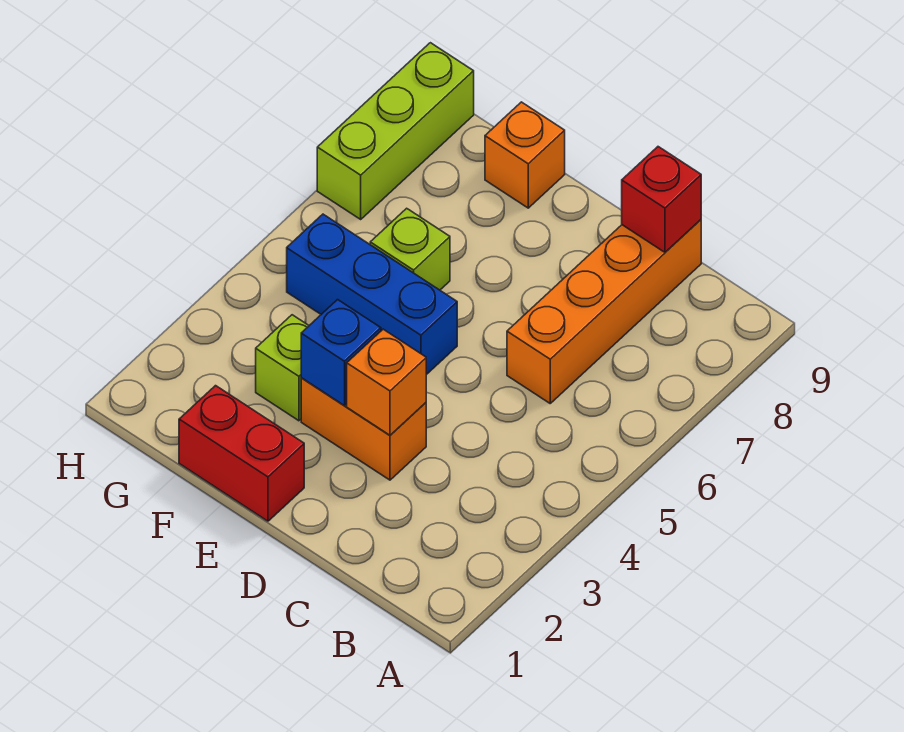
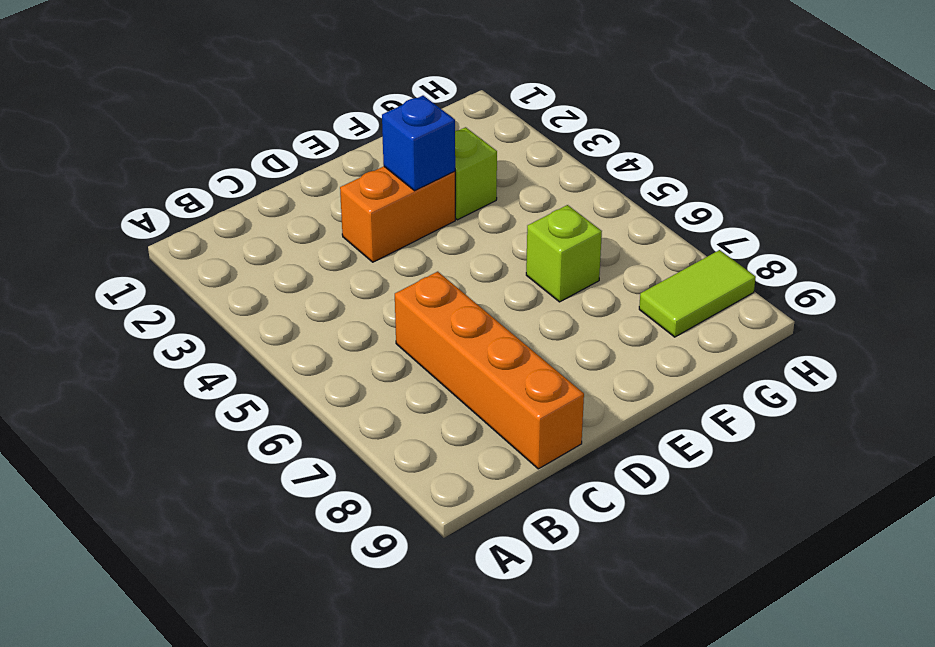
lime tile G8:H8 level 1 -> lime brick H7:H9 level 1
none -> red brick E1:F1 level 1
none -> blue brick E5:G5 level 1

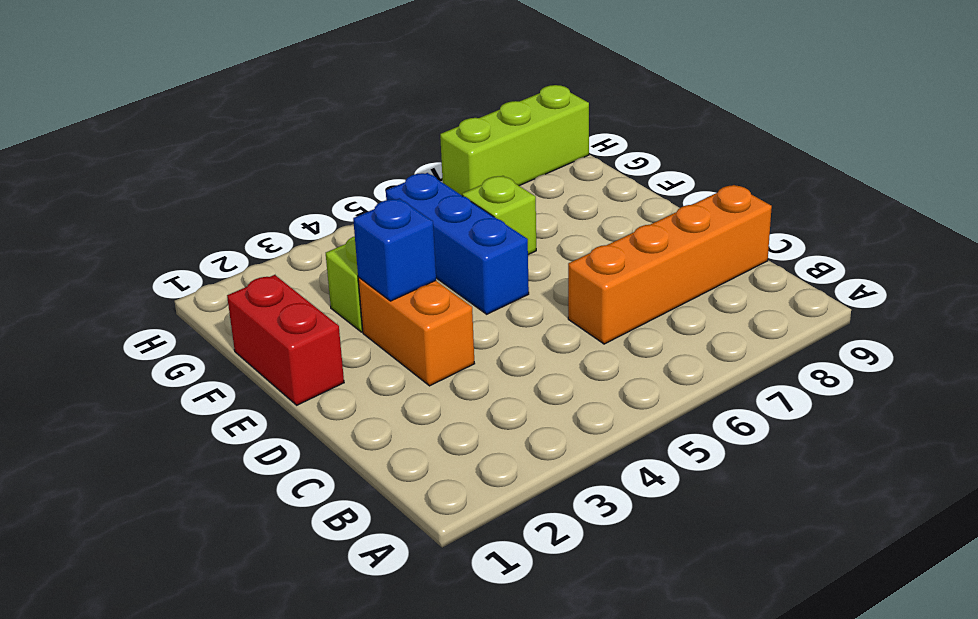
none -> orange brick F9 level 1
none -> red brick C9 level 2

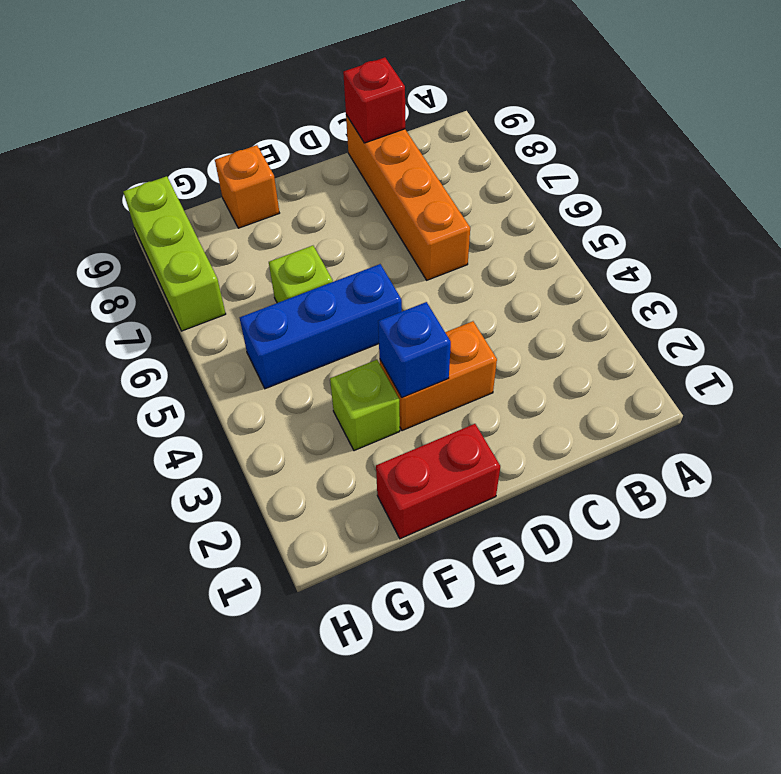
none -> orange brick D3 level 2

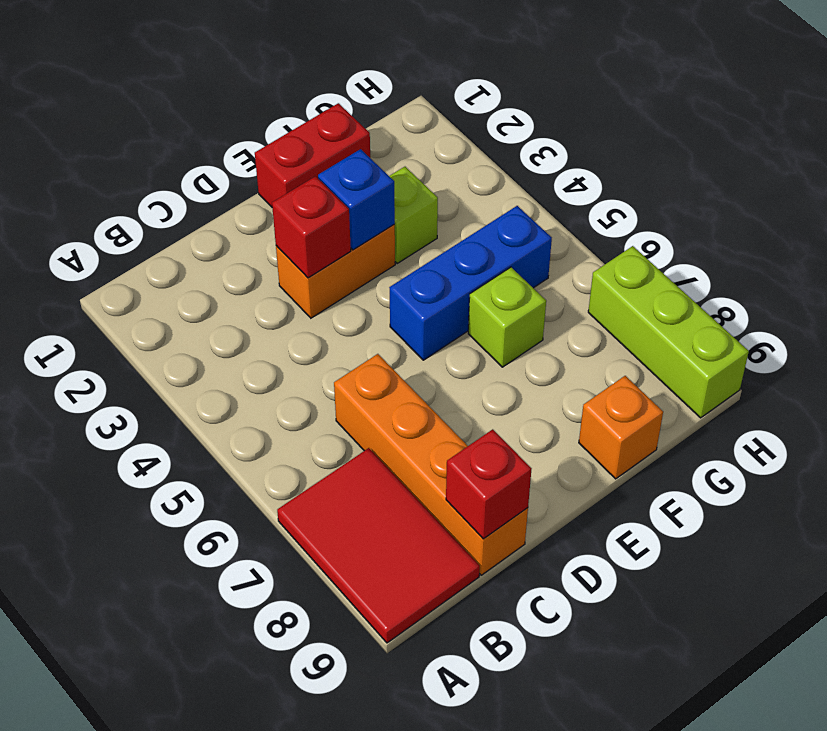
red tile A7:B9 level 1 -> none
red brick D3 level 2 -> orange brick D3 level 2

